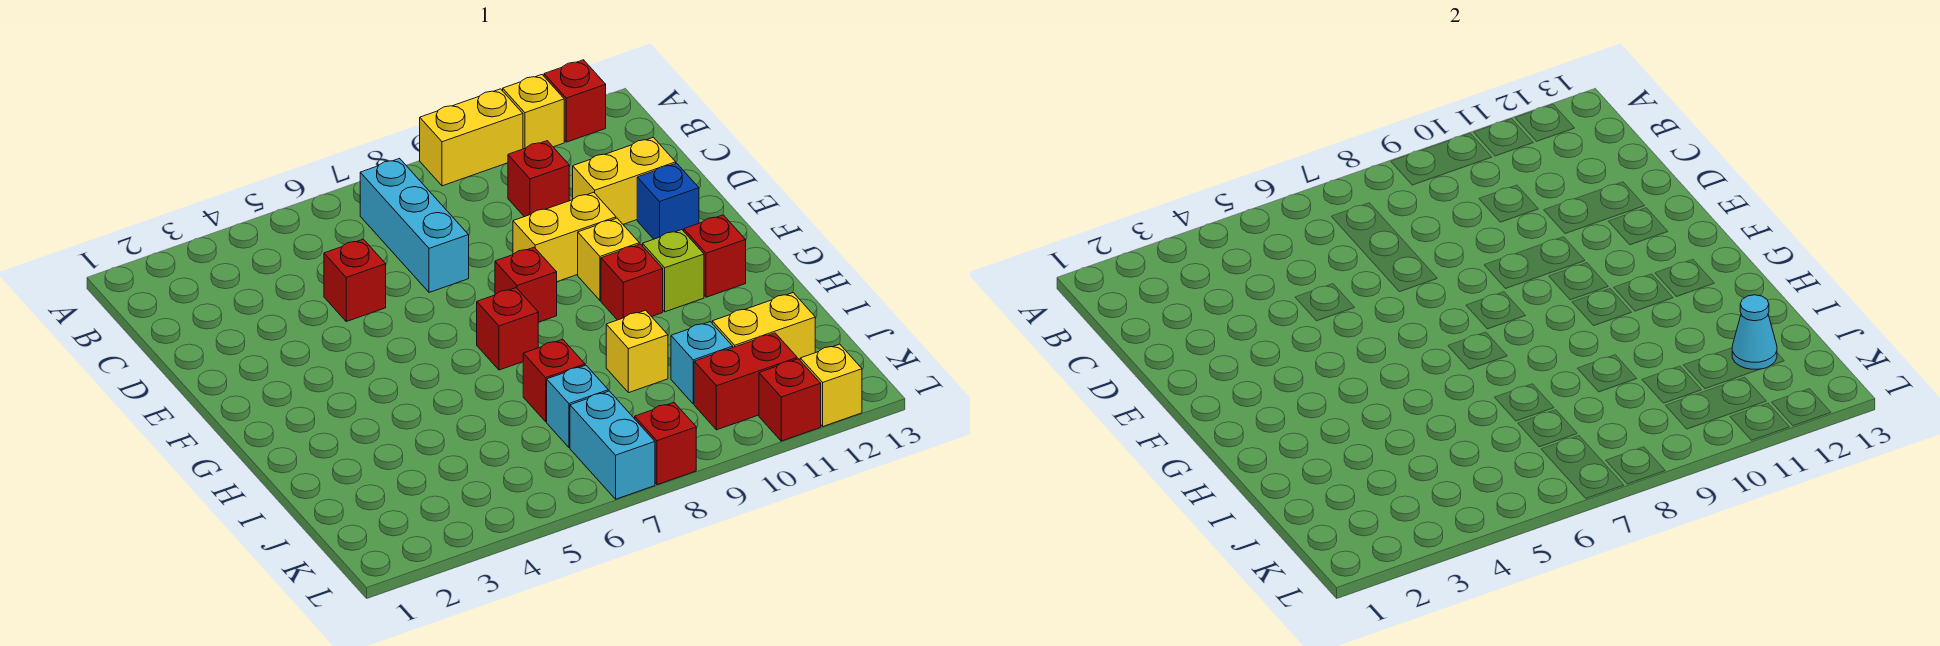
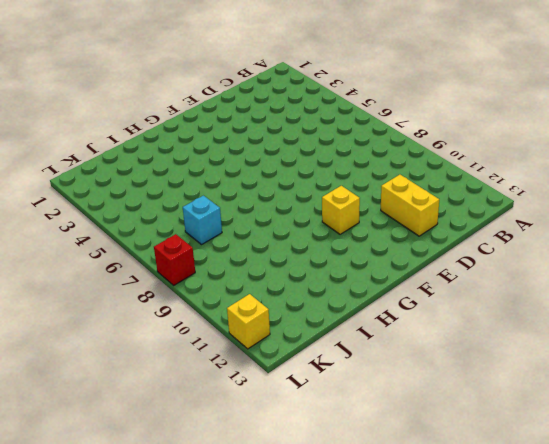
none -> yellow brick A9:A10 level 1
none -> yellow brick A11 level 1
none -> red brick A12 level 1

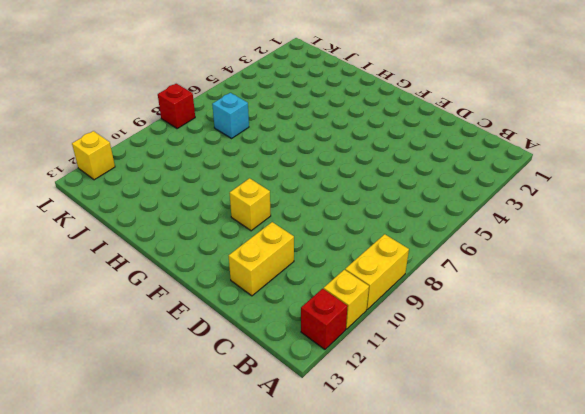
none -> cyan brick B7:D7 level 1
none -> red brick C10 level 1
none -> red brick D5 level 1

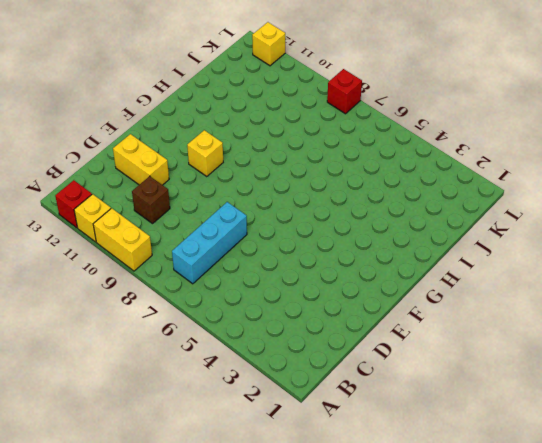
brown brick C10 level 1 -> red brick C10 level 1
none -> red brick D5 level 1
none -> yellow brick E9:E10 level 1
none -> blue brick E12 level 1

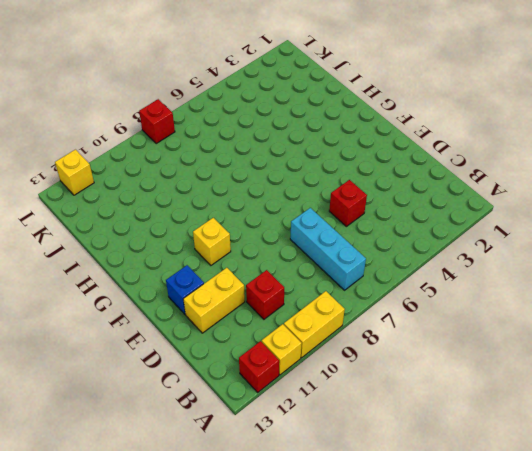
none -> yellow brick E9:E10 level 1
none -> red brick F8 level 1
none -> red brick G7 level 1

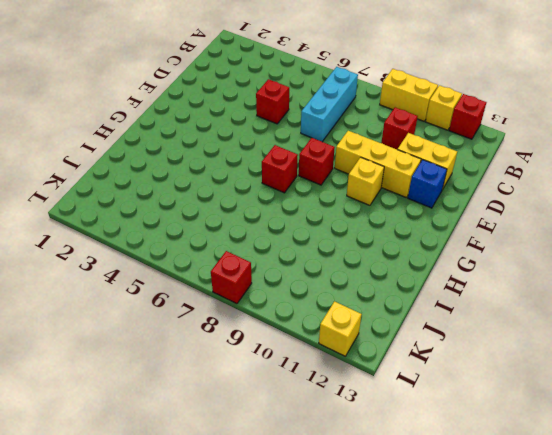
yellow brick E9:E11 level 1 -> yellow brick E9:E10 level 1
none -> red brick G10 level 1
none -> lime brick G11 level 1
none -> red brick G12 level 1

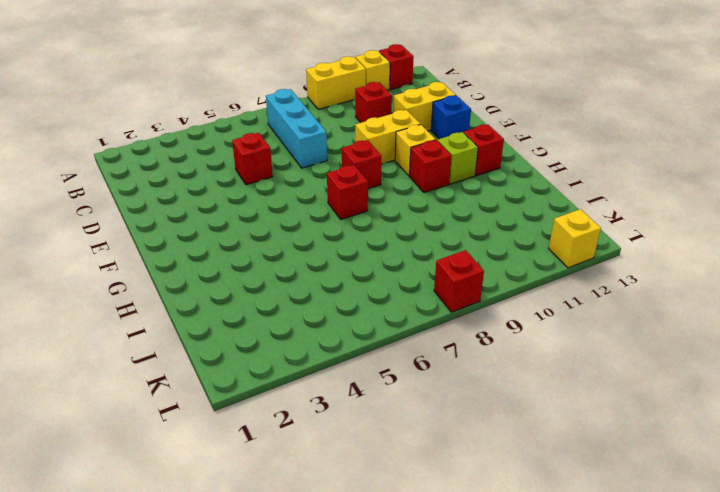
none -> red brick I7 level 1
none -> yellow brick I9 level 1
none -> cyan brick J7 level 1

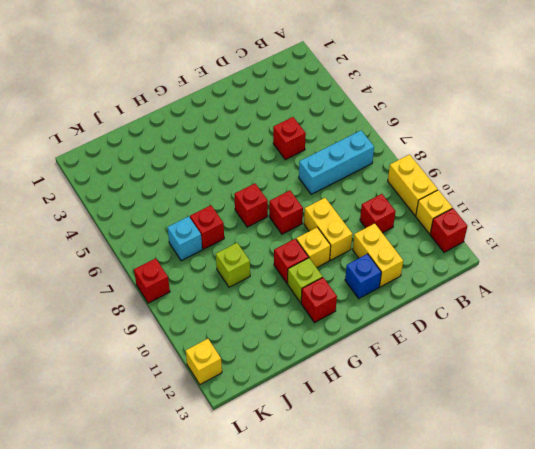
lime brick I9 level 1 -> yellow brick I9 level 1
none -> cyan brick J10 level 1
none -> yellow brick J11:J12 level 1
none -> cyan brick K7:L7 level 1

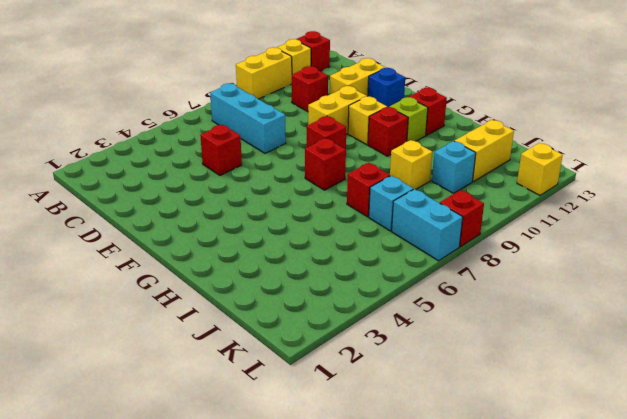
none -> red brick K10:K11 level 1
none -> red brick L11 level 1
none -> cyan cone J12 level 2

